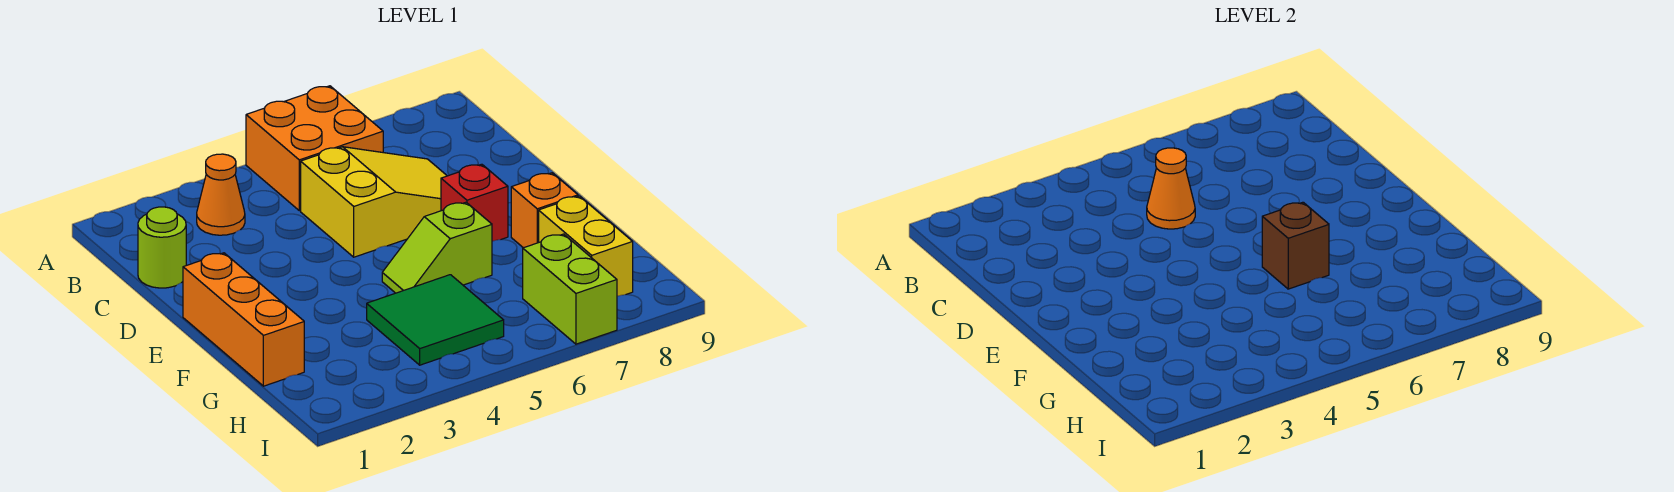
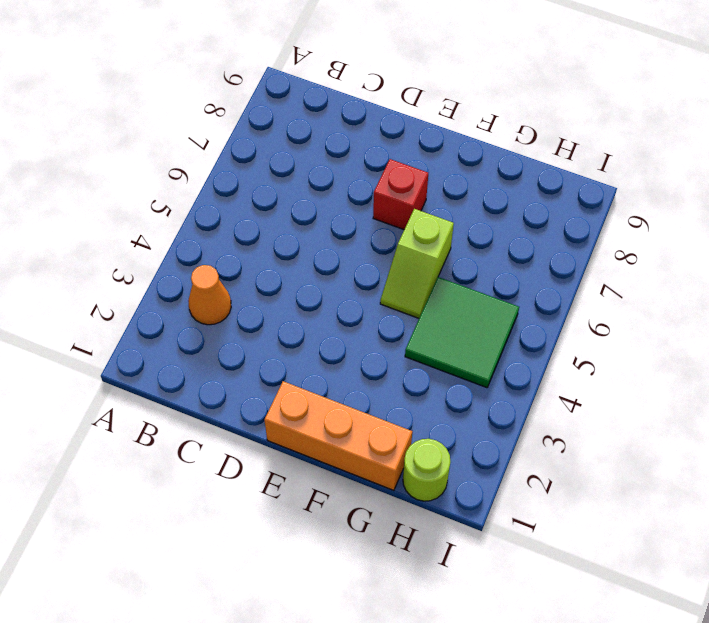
lime round brick H1 level 1 -> lime round brick C1 level 1
none -> orange brick A5:B6 level 1
none -> yellow slope C5:D7 level 1 top 5
none -> orange brick F8 level 1

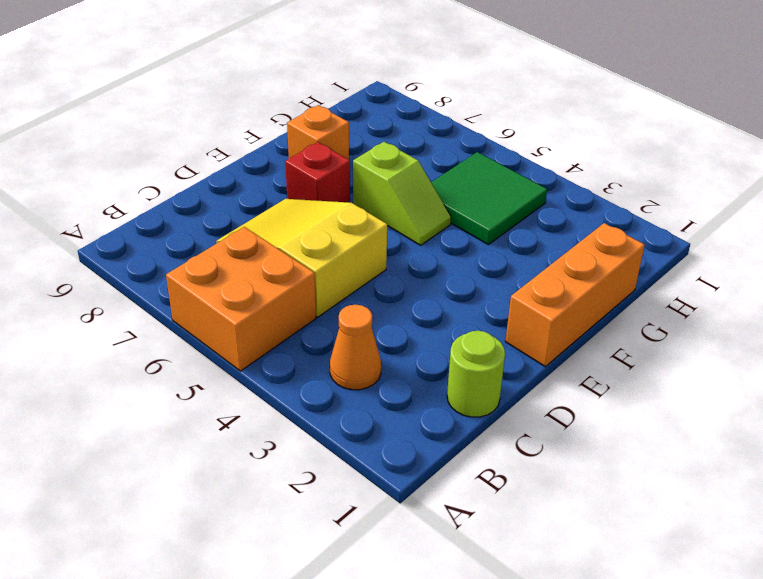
none -> yellow brick G8:H8 level 1
none -> lime brick H7:I7 level 1
none -> orange cone C5 level 2

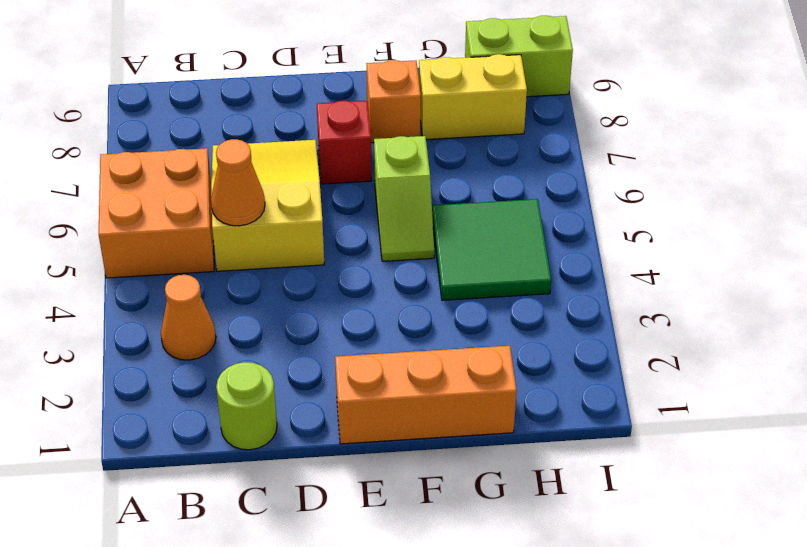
lime brick H9:I9 level 1 -> lime brick H7:I7 level 1
none -> brown brick F6 level 2

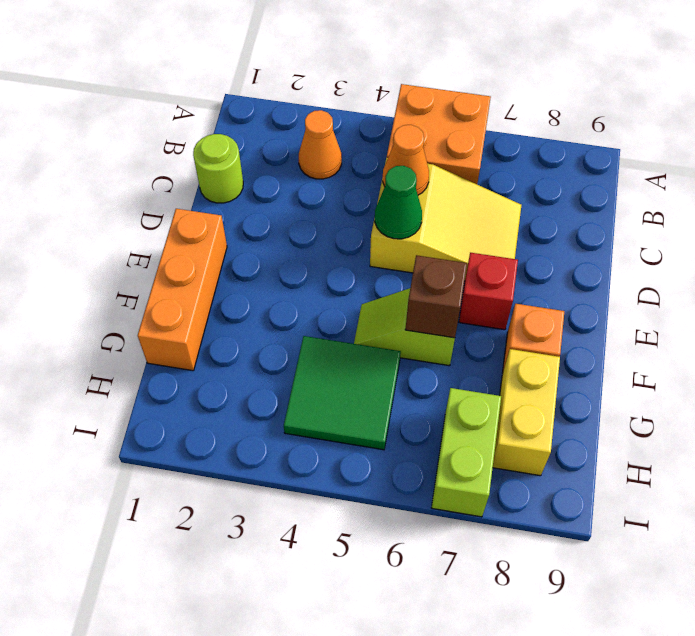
green cone D5 level 2 -> none

